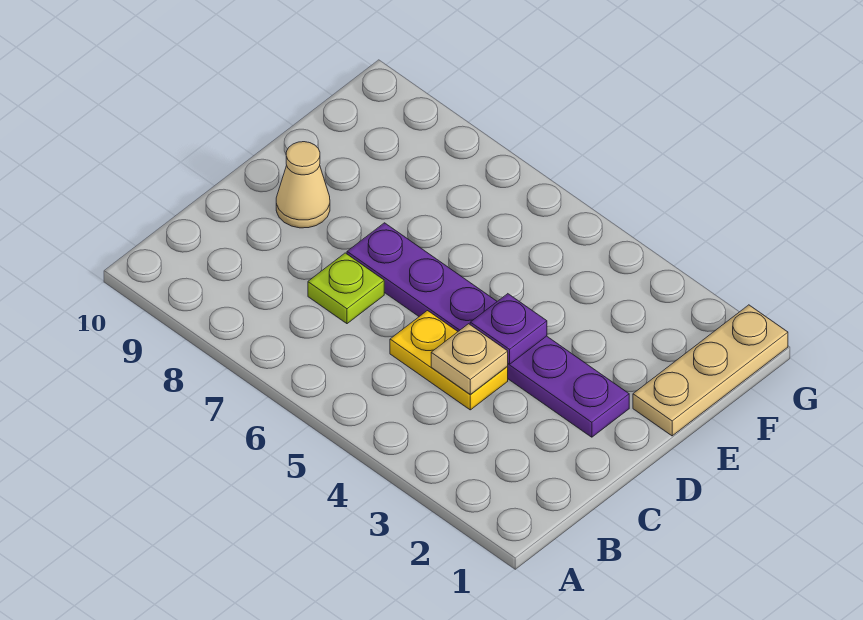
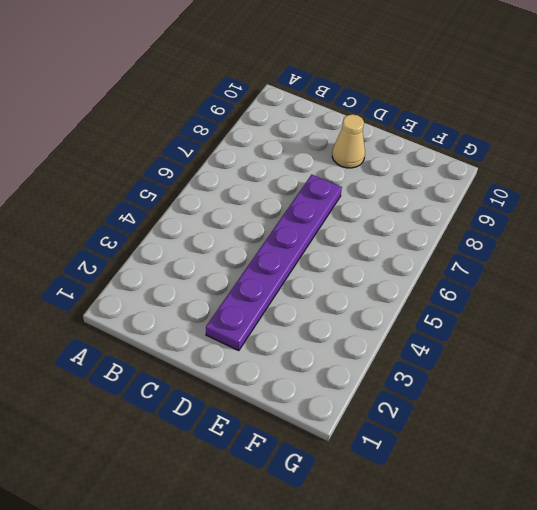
none -> yellow plate C4:C5 level 1
none -> lime plate C7 level 1

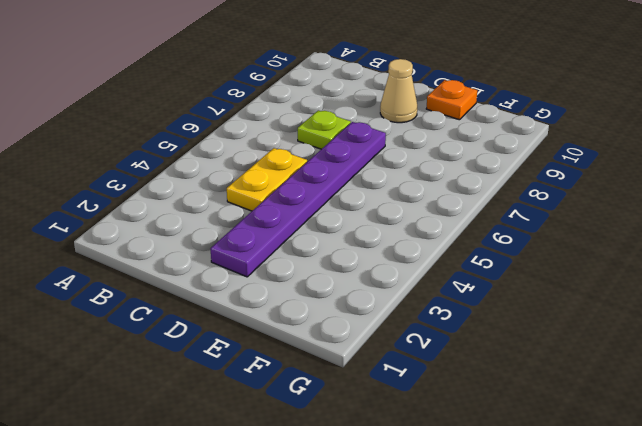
orange plate E10 level 1 -> none
none -> tan plate E1:G1 level 1
none -> tan plate C4 level 2

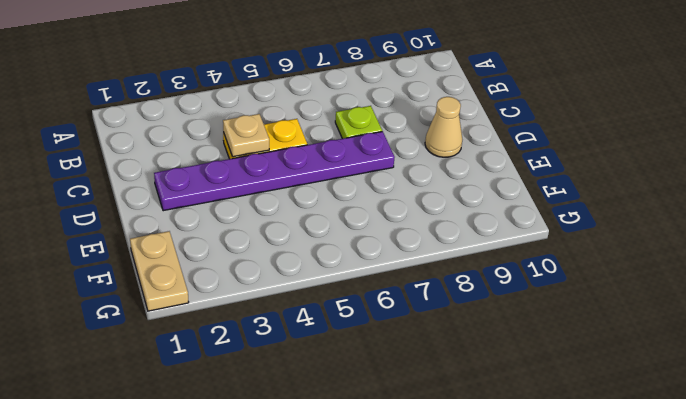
tan plate F1:G1 level 1 -> tan plate E1:G1 level 1
none -> purple plate D4 level 2

